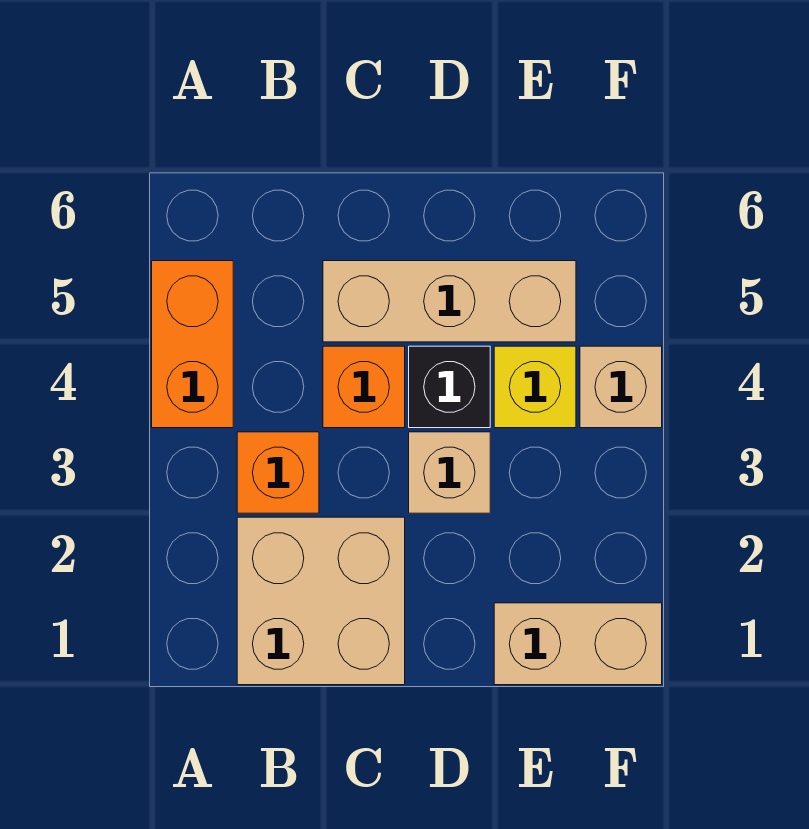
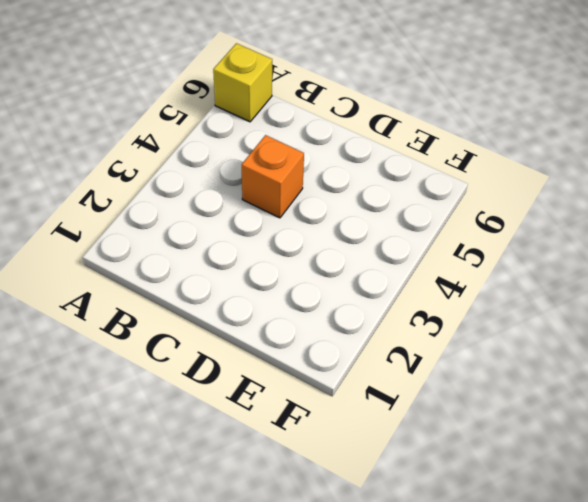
yellow brick A6 level 1 -> yellow brick E4 level 1
none -> orange brick A4:A5 level 1
none -> tan brick B1:C2 level 1

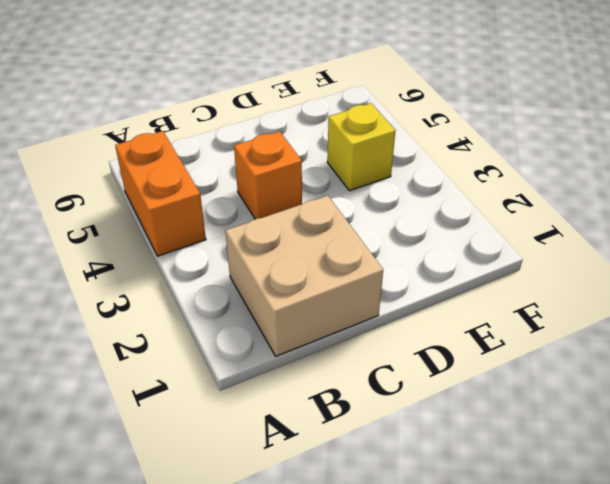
none -> orange brick B3 level 1
none -> tan brick C5:E5 level 1

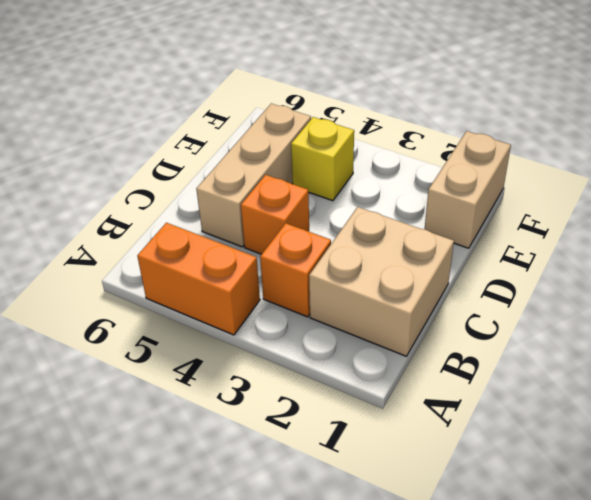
none -> tan brick D3 level 1
none -> black brick D4 level 1

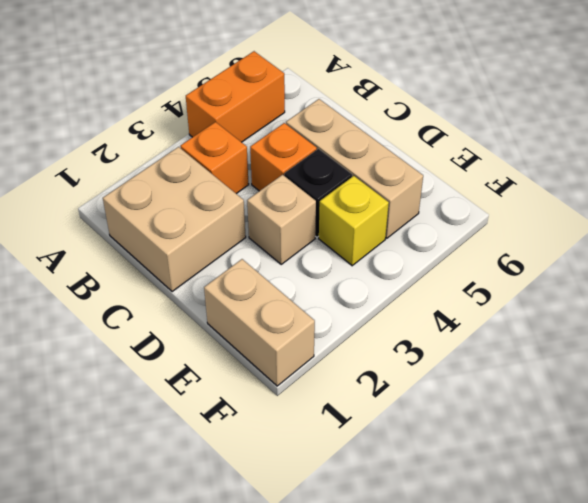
none -> tan brick F4 level 1

